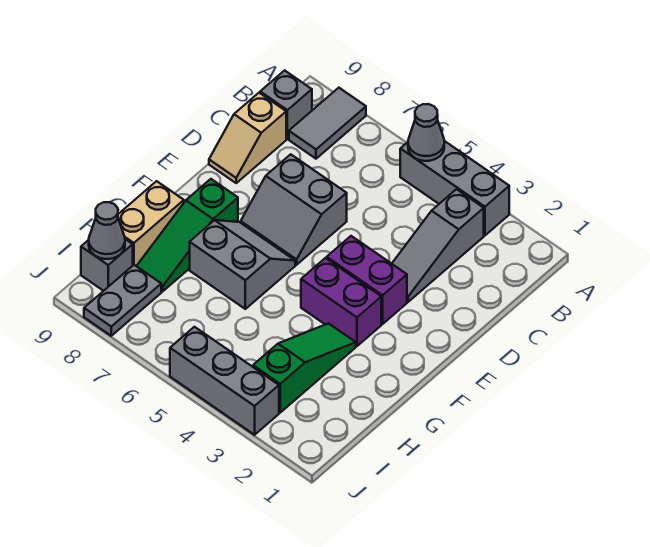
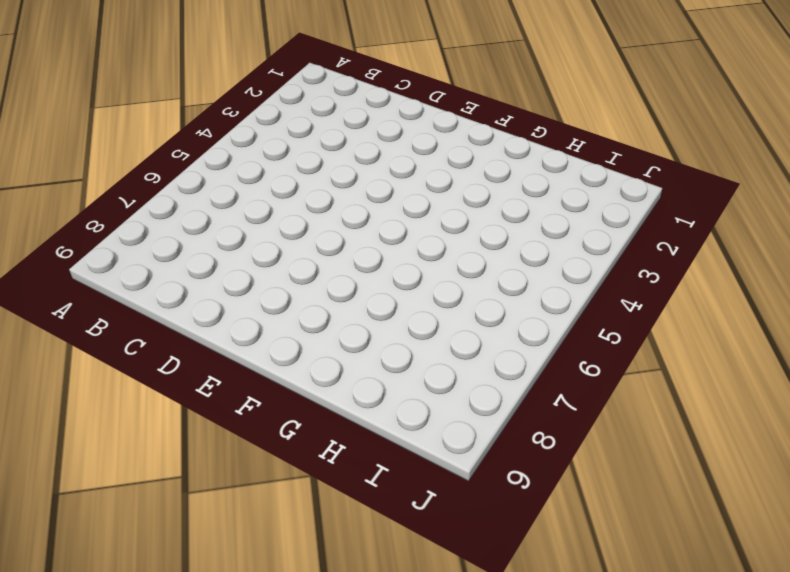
none -> grey brick A3:A5 level 1
none -> grey tile A8:B8 level 1
none -> grey slope B3:D3 level 1 top B

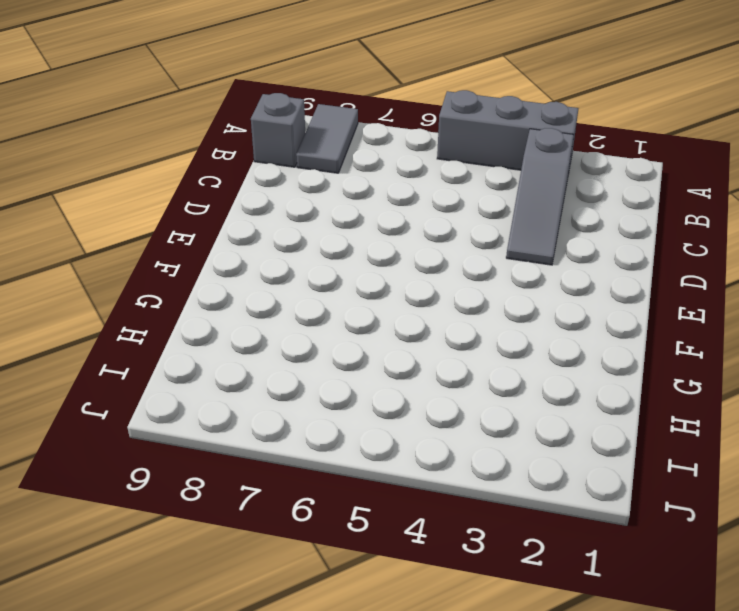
none -> tan slope C9:D9 level 1 top C
none -> grey slope D6:E7 level 1 top D
none -> purple brick E3:E4 level 1

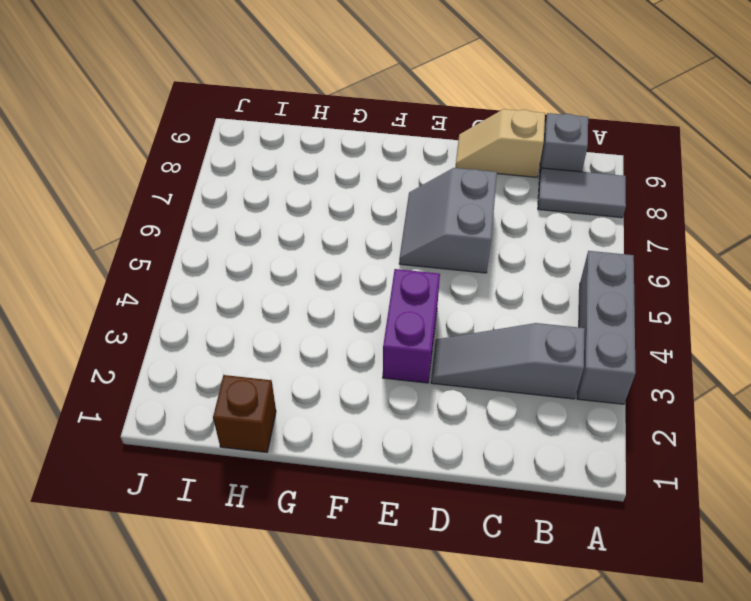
brown brick H1 level 1 -> none
none -> purple brick F3:F4 level 1
none -> grey slope F6:G7 level 1 top G
none -> green slope F8:H8 level 1 top F

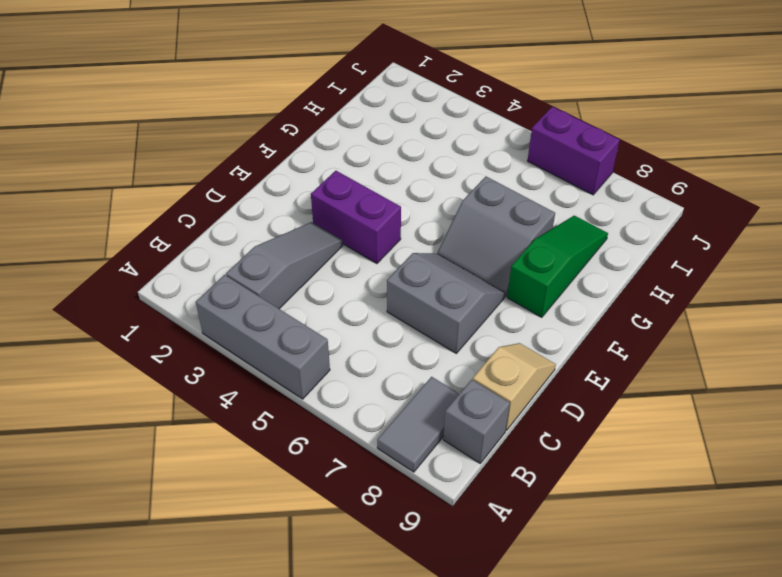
purple brick J6:J7 level 1 -> purple brick F3:F4 level 1
none -> green slope G3:I3 level 1 top I
none -> tan brick G9:H9 level 1
none -> grey plate I8:J8 level 1

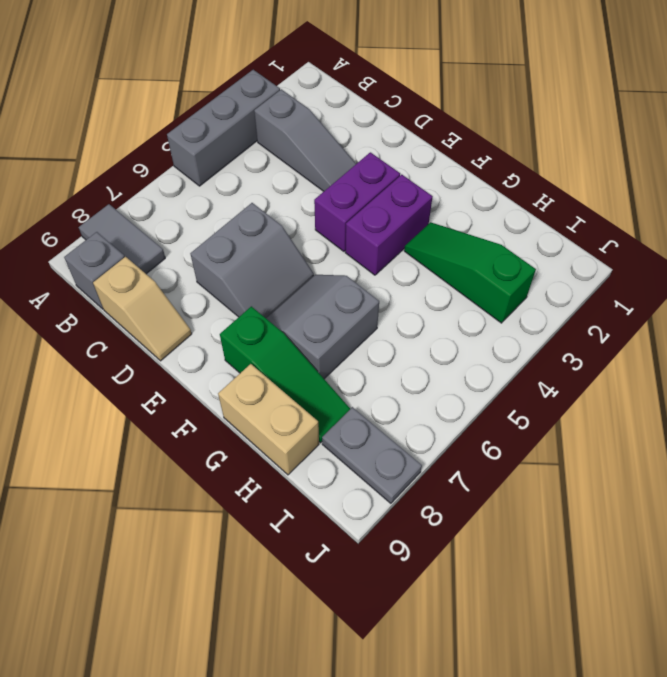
none -> grey brick I9 level 1
none -> grey brick J3:J5 level 1
none -> grey cone A5 level 2

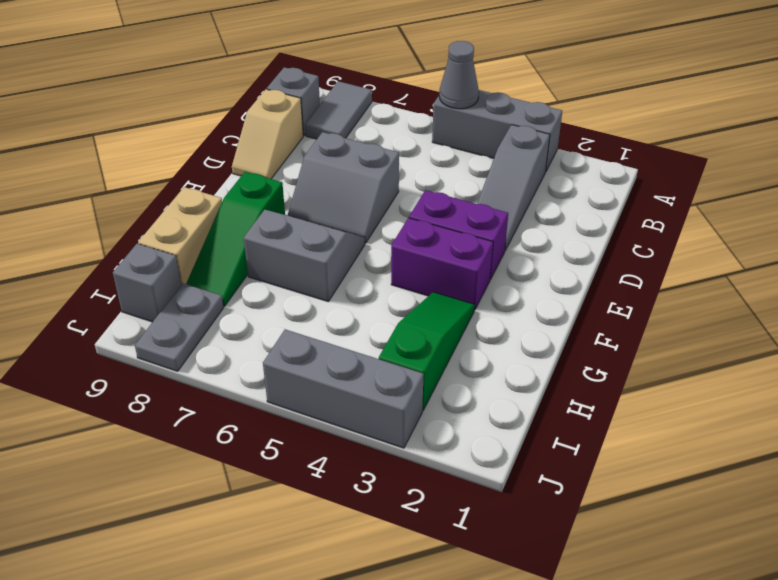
none -> grey cone I9 level 2

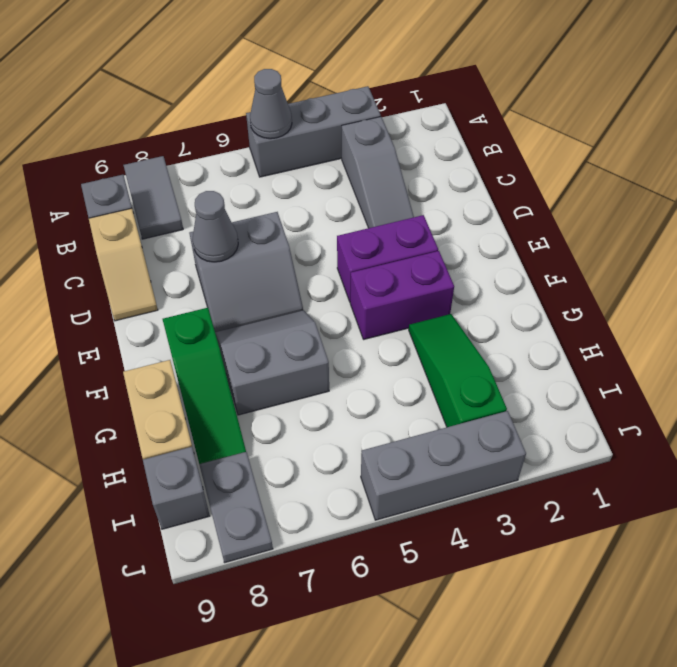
grey cone D7 level 2 -> grey cone I9 level 2

